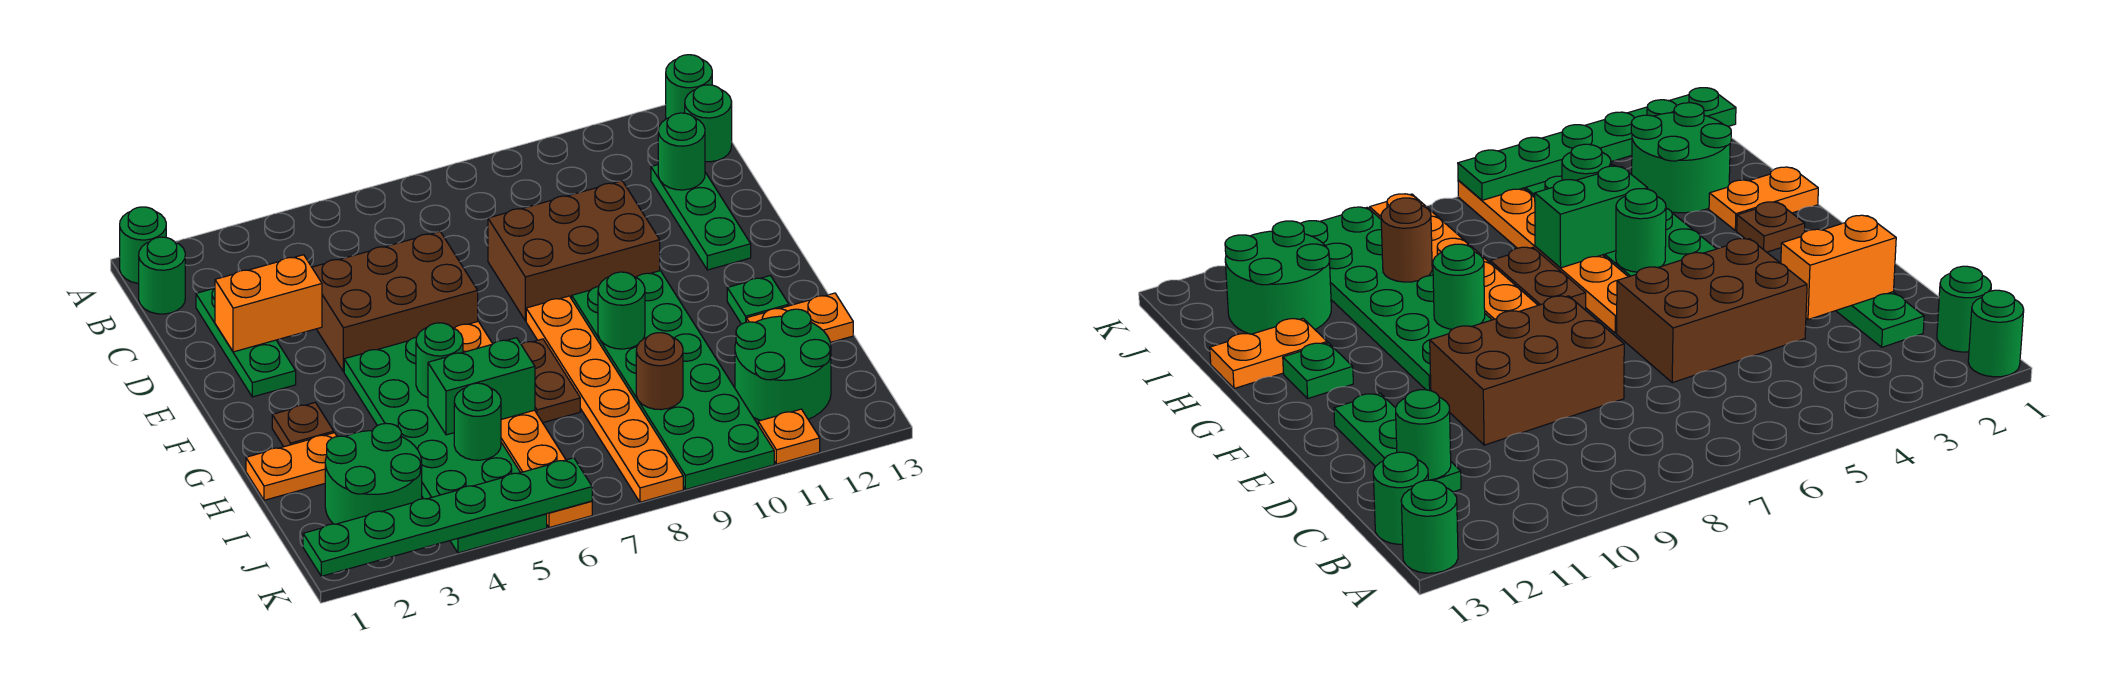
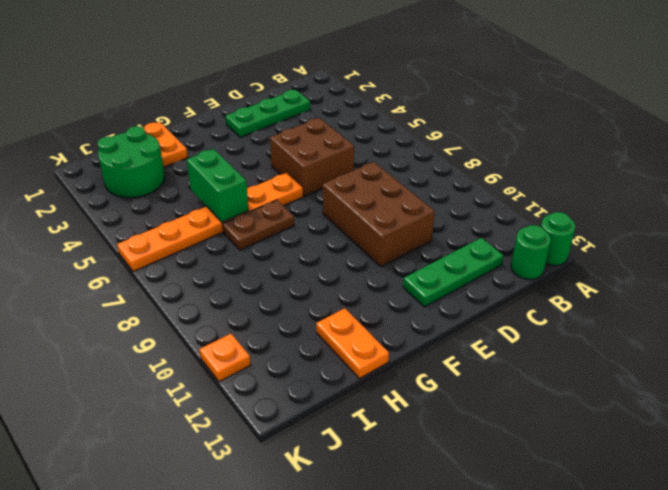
brown brick D5:E6 level 1 -> brown brick D4:E6 level 1
none -> green round brick A1 level 1
none -> green round brick B1 level 1
none -> green plate F4:K5 level 1

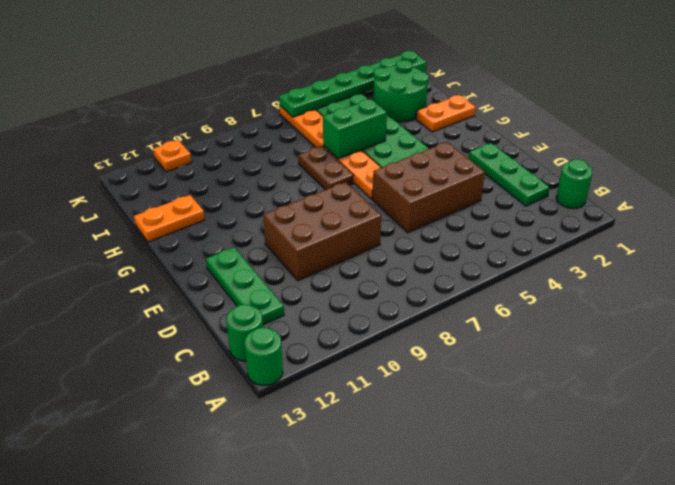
none -> green round brick A1 level 1
none -> orange plate F8:K8 level 1
none -> green plate F9:K10 level 1

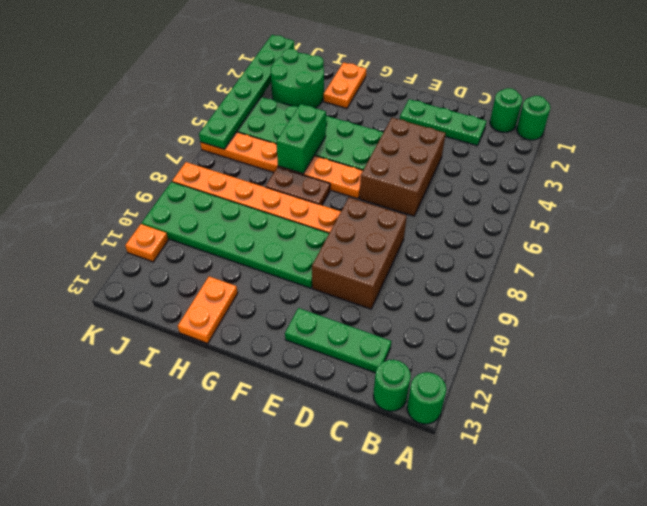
none -> brown plate G2 level 1
none -> green plate G12 level 1
none -> green round brick I11:J12 level 1

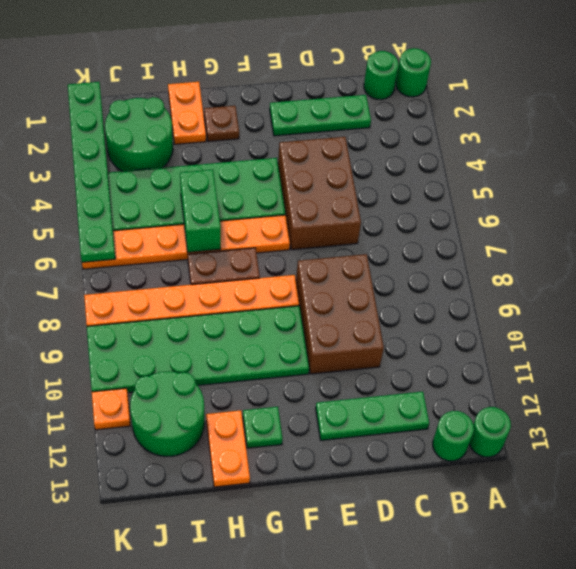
none -> green round brick C12 level 2
none -> orange brick D2:D3 level 2
none -> green round brick G5 level 2

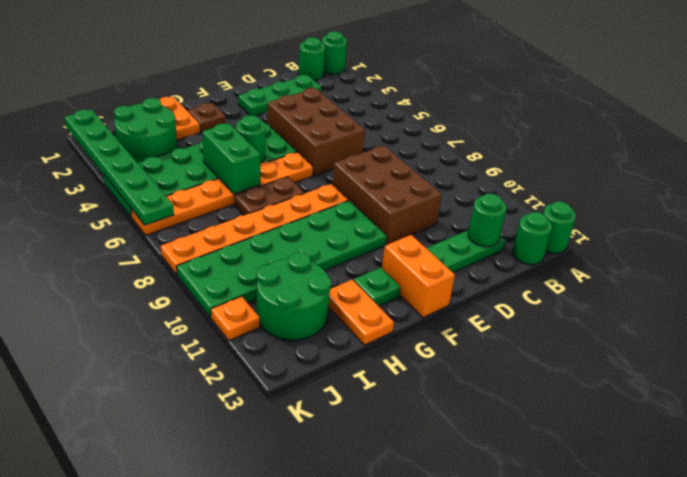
orange brick F12:F13 level 1 -> orange brick D2:D3 level 2
none -> green round brick G9 level 2
none -> green round brick I5 level 2
none -> brown round brick I9 level 2

